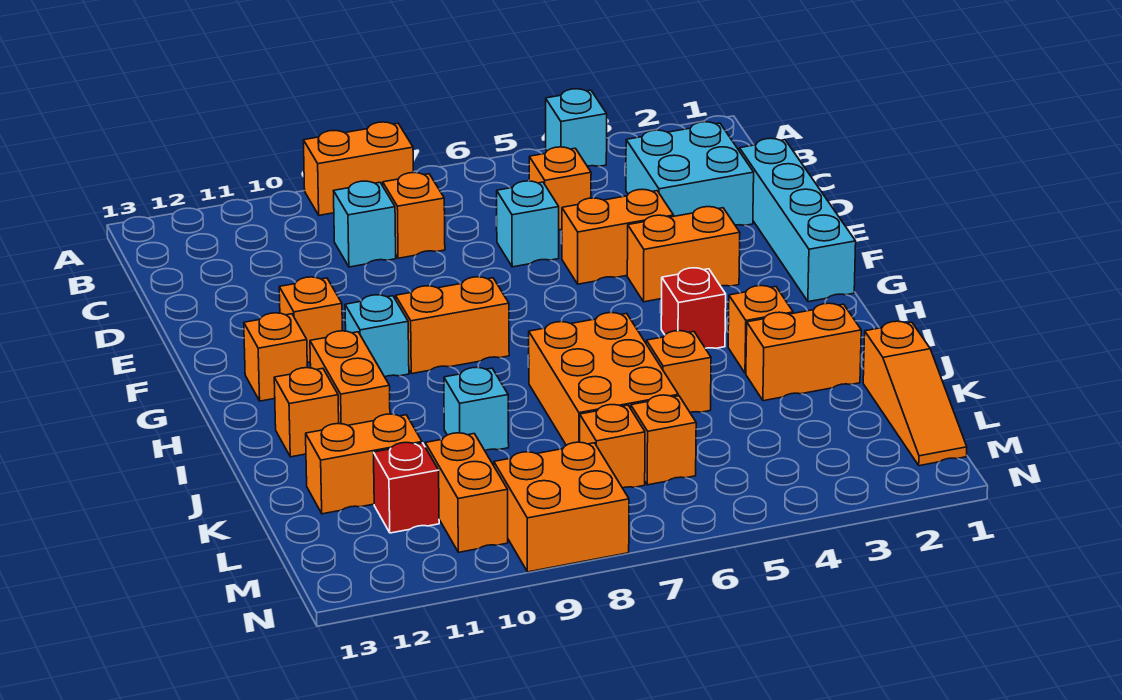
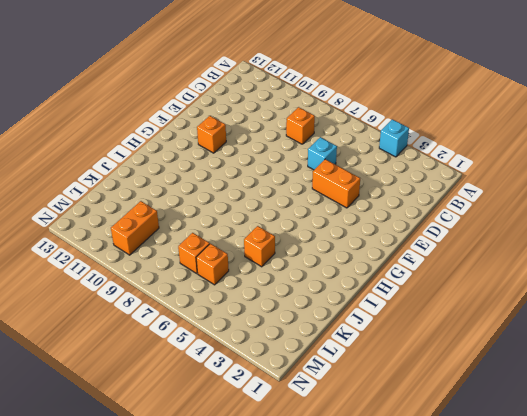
none -> orange brick A8:A9 level 1
none -> cyan brick C2:D3 level 1
none -> orange brick C5 level 1

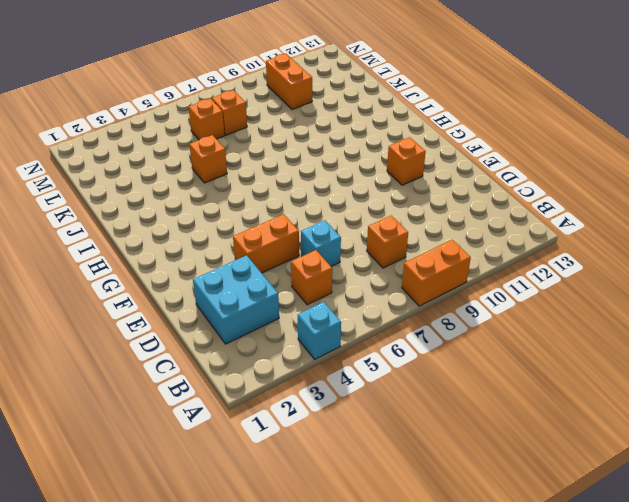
none -> cyan brick C9 level 1
none -> cyan brick D1:G1 level 1
none -> orange brick F3:F4 level 1

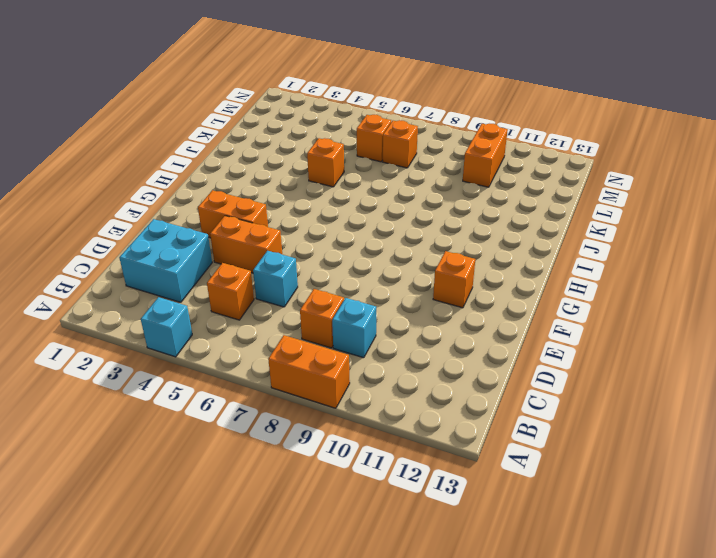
none -> cyan brick D1:G1 level 1
none -> orange brick G8:G9 level 1
none -> cyan brick G10 level 1

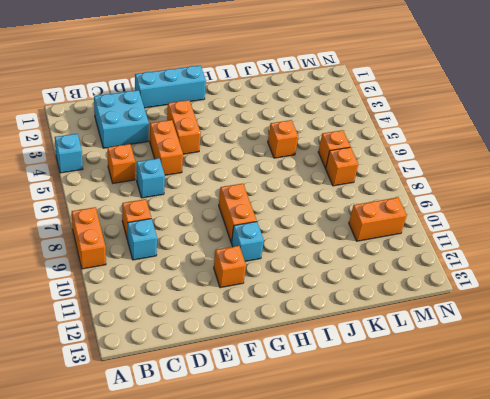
cyan brick E1:G1 level 1 -> cyan brick D1:G1 level 1
none -> orange brick G12 level 1
none -> red brick H4 level 1
none -> orange brick H11:I11 level 1

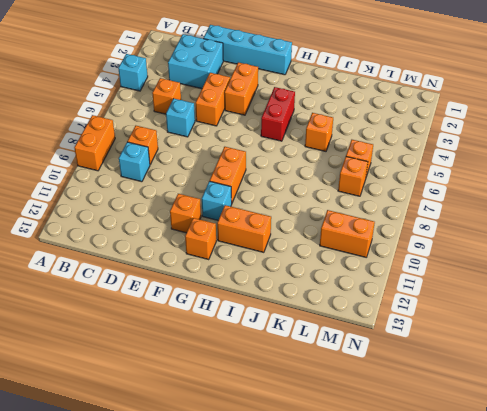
red brick H4:H5 level 1 -> red brick H4 level 1
none -> orange brick I3 level 1
none -> orange brick I6:K7 level 1
none -> orange brick I12 level 1

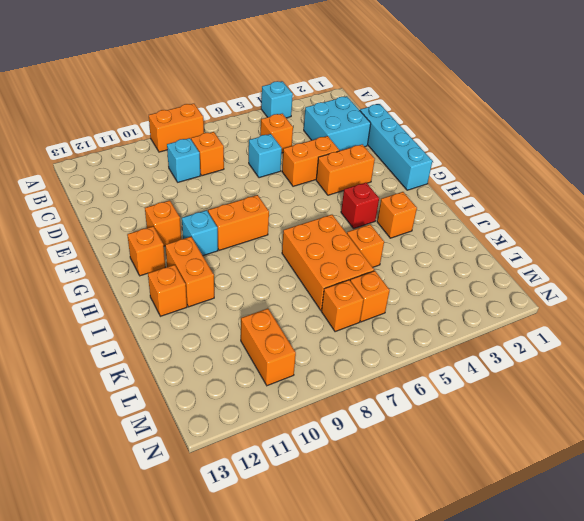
none -> orange brick J2:J3 level 1
none -> cyan brick J9 level 1
none -> orange slope K1:M1 level 1 top K

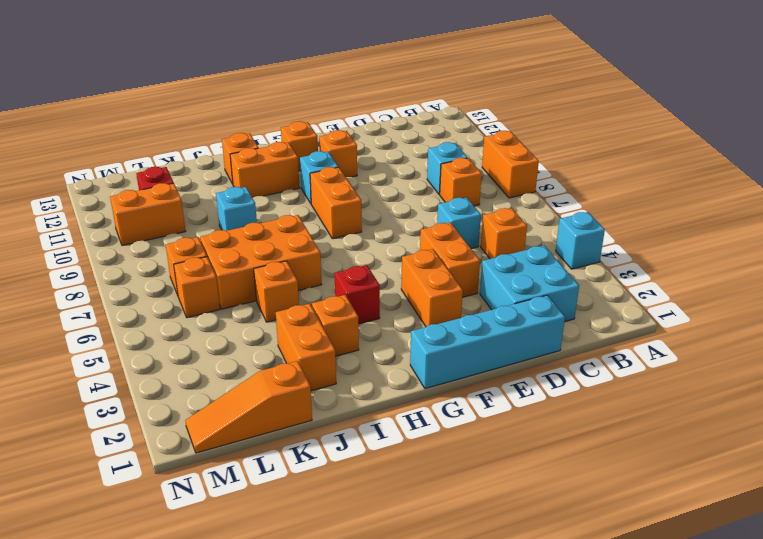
none -> orange brick K11:K12 level 1
none -> orange brick M8:N9 level 1

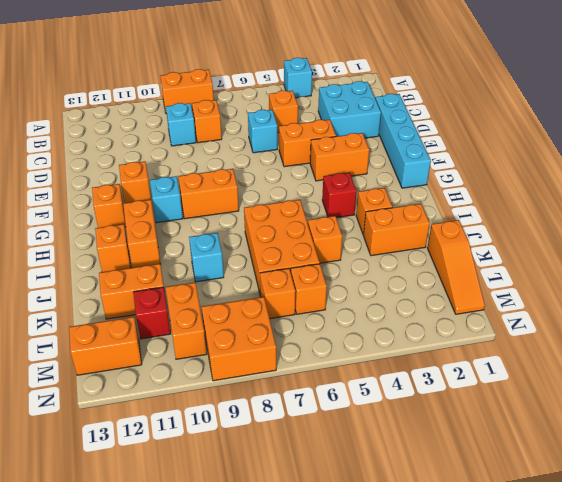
orange brick M12:M13 level 1 -> none

